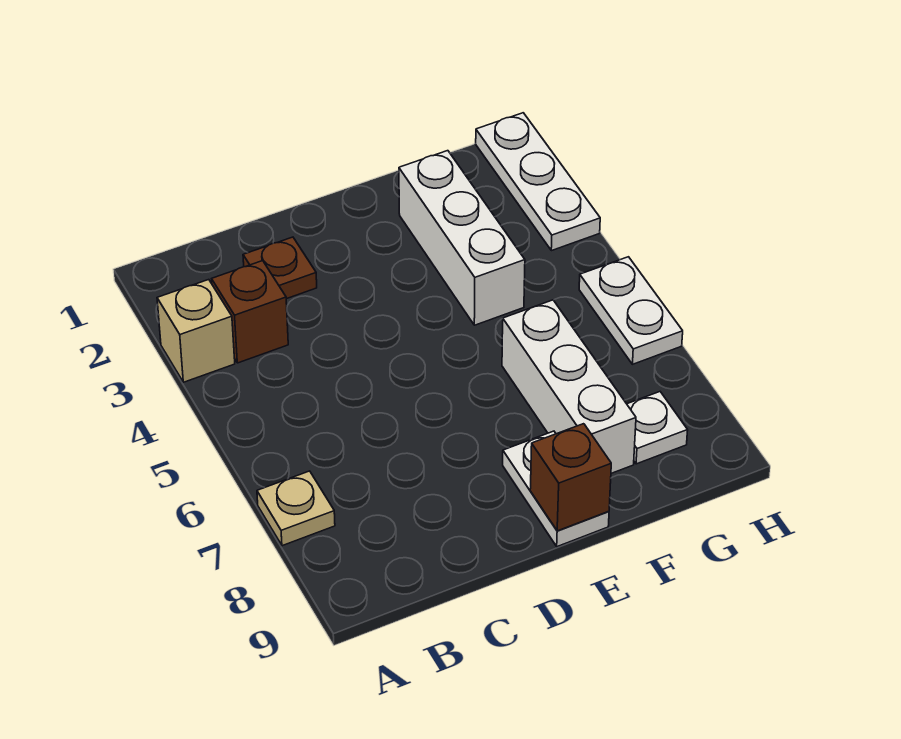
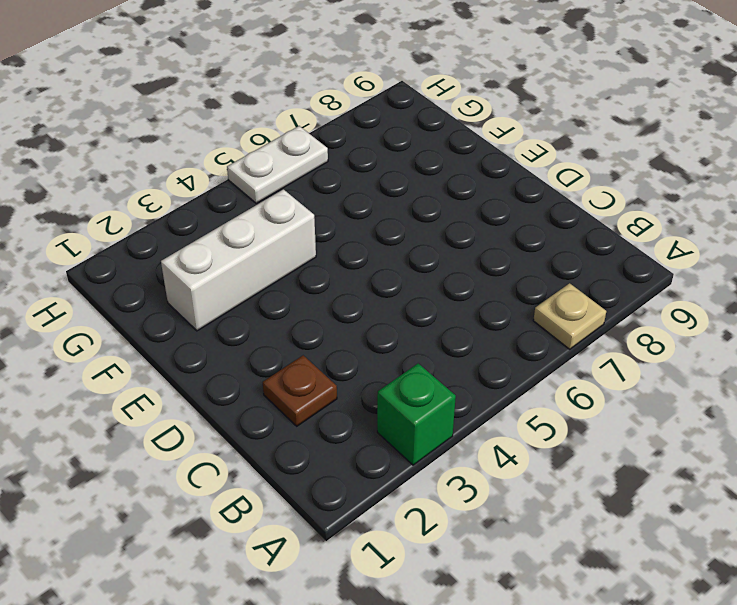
green brick A3 level 1 -> tan brick A3 level 1
none -> brown brick B3 level 1
none -> white plate E8:E9 level 1

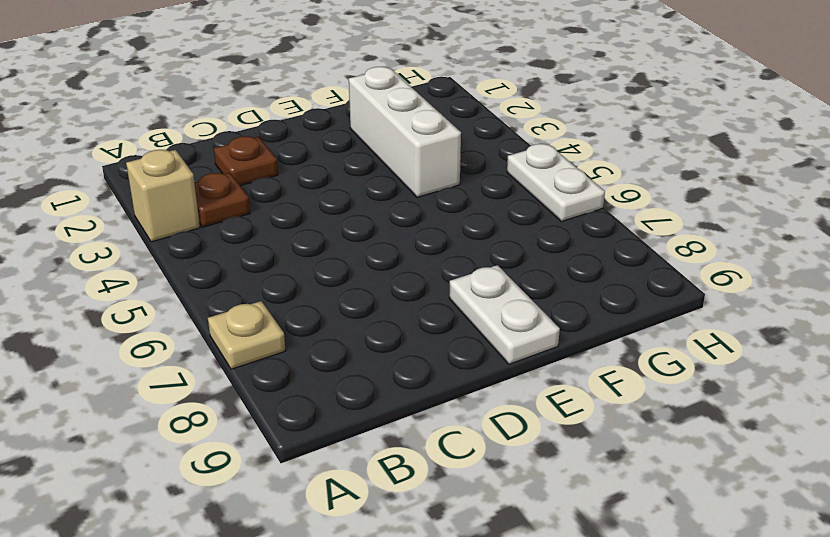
brown plate B3 level 1 -> brown brick B3 level 1
none -> white brick F6:F8 level 1
none -> white plate G8 level 1

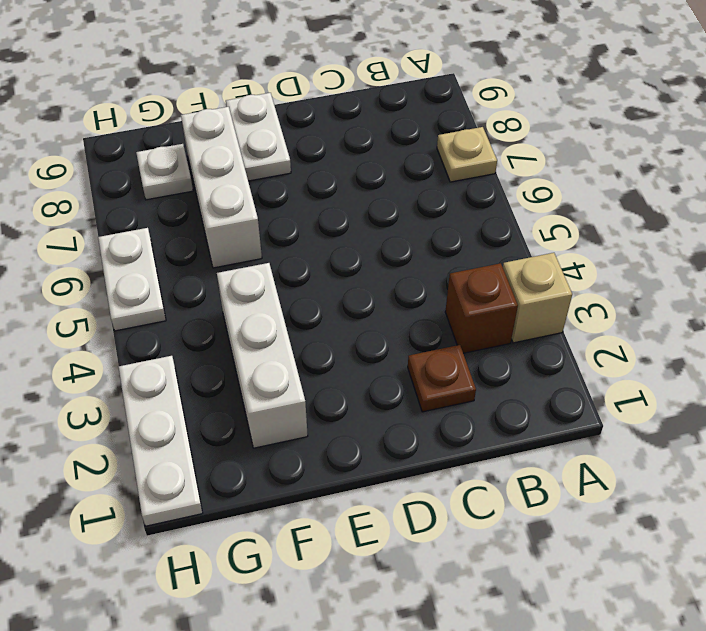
none -> brown brick E9 level 2

